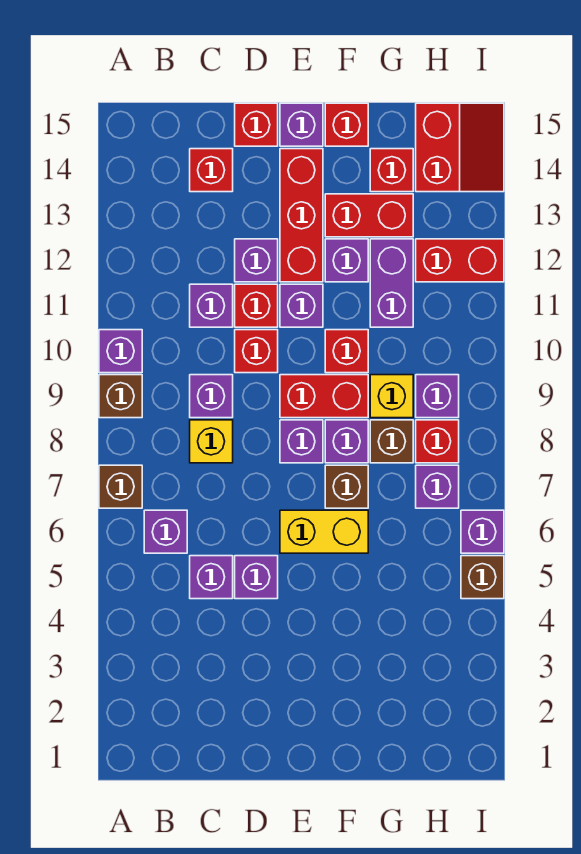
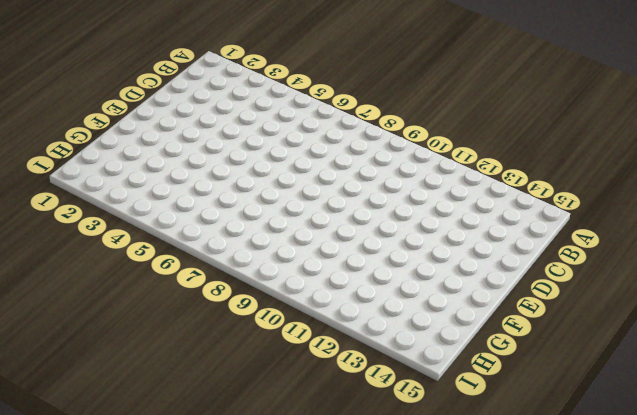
none -> brown brick A7 level 1
none -> brown brick A9 level 1
none -> purple brick A10 level 1
none -> purple brick B6 level 1

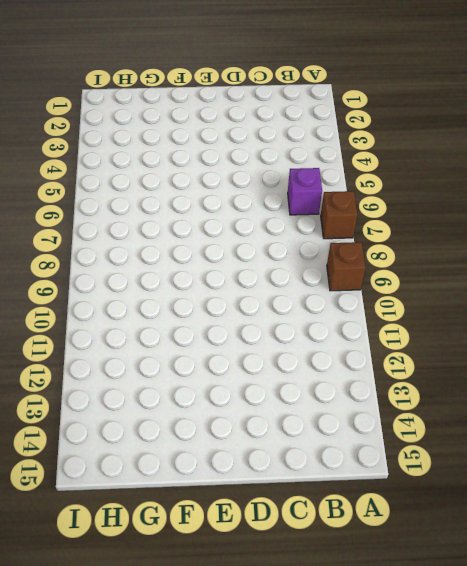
none -> purple brick A10 level 1
none -> purple brick C5 level 1
none -> yellow brick C8 level 1
none -> purple brick C9 level 1

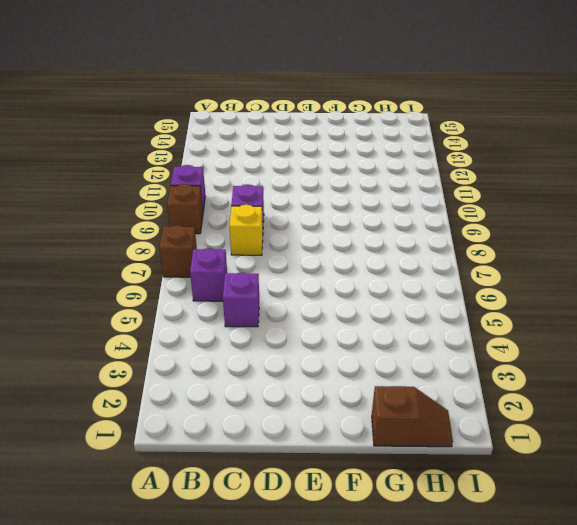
brown slope G1:H1 level 1 top G -> none
none -> purple brick C11 level 1
none -> red brick C14 level 1
none -> purple brick D5 level 1
none -> red brick D10 level 1

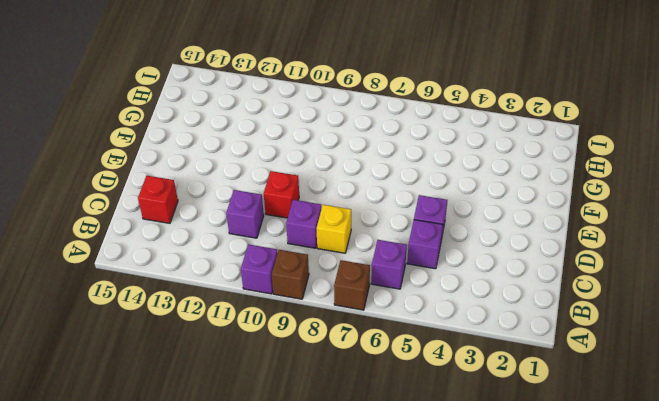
none -> red brick D11 level 1
none -> purple brick D12 level 1
none -> red brick D15 level 1
none -> yellow brick E6:F6 level 1

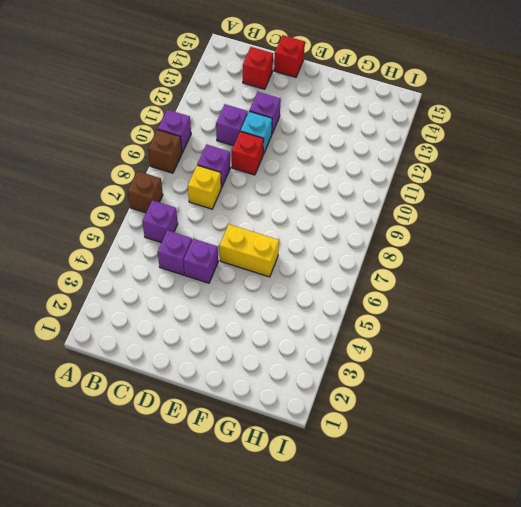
cyan brick D11 level 1 -> red brick D11 level 1
none -> purple brick E8 level 1
none -> red brick E9:F9 level 1
none -> purple brick E11 level 1
none -> red brick E12:E14 level 1

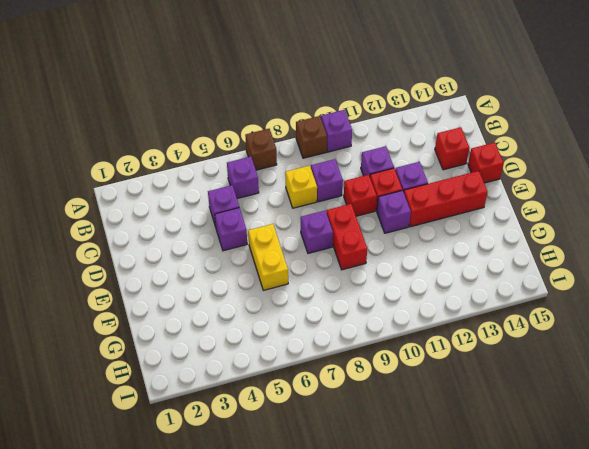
none -> purple brick E15 level 1
none -> brown brick F7 level 1
none -> purple brick F8 level 1
none -> red brick F10 level 1

